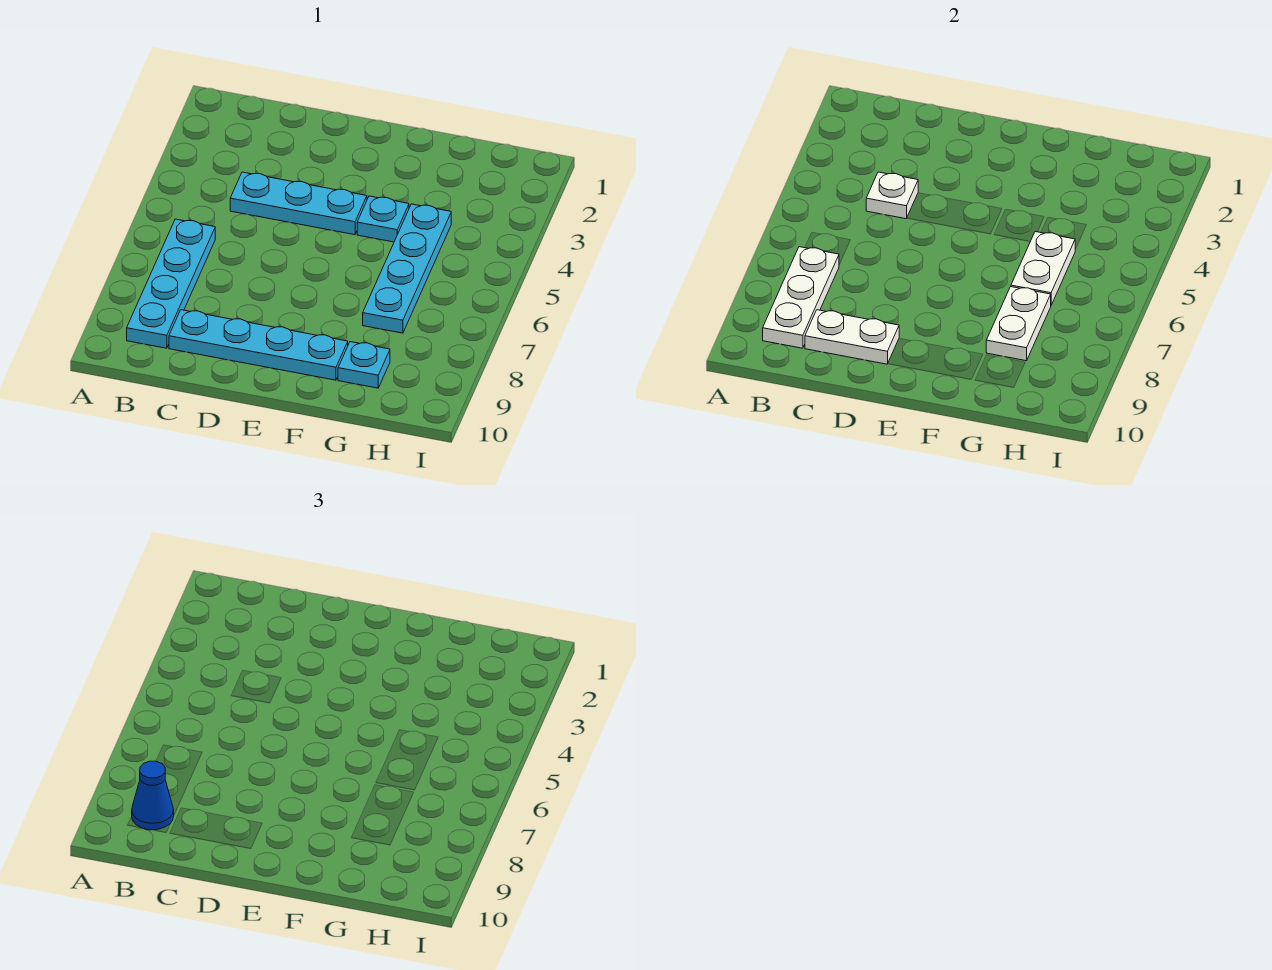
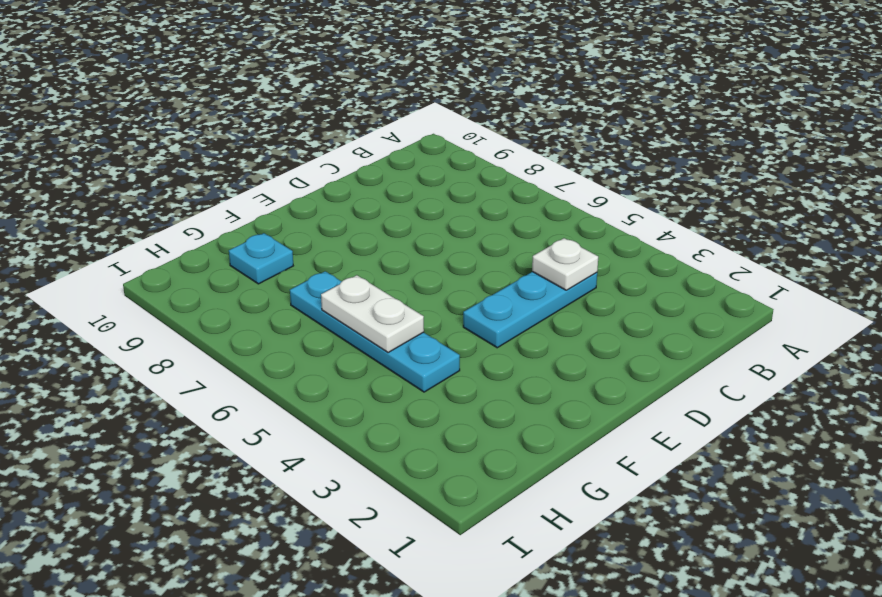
none -> cyan plate B6:B9 level 1
none -> cyan plate C9:F9 level 1
none -> cyan plate F4 level 1

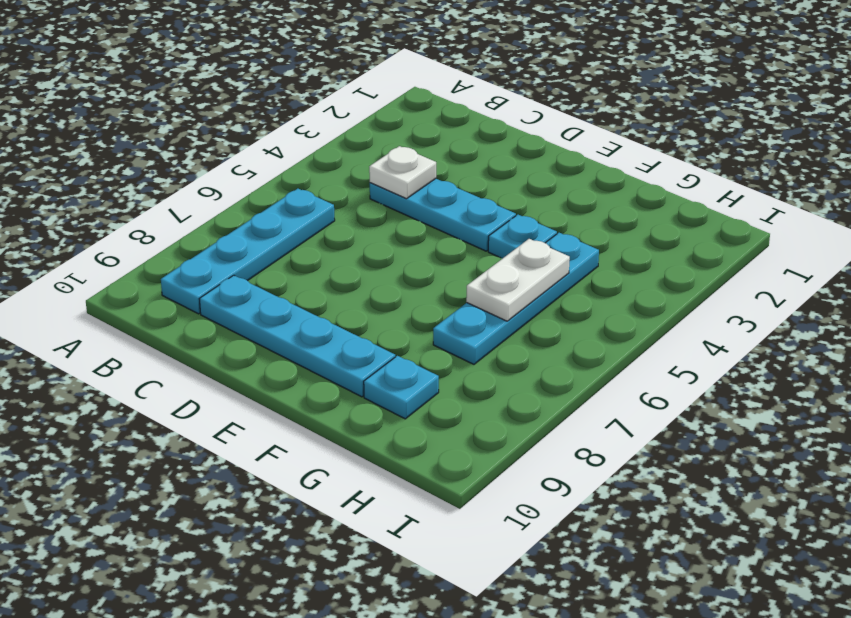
none -> white plate B7:B9 level 2
none -> white plate C9:D9 level 2
none -> white plate G7:G8 level 2

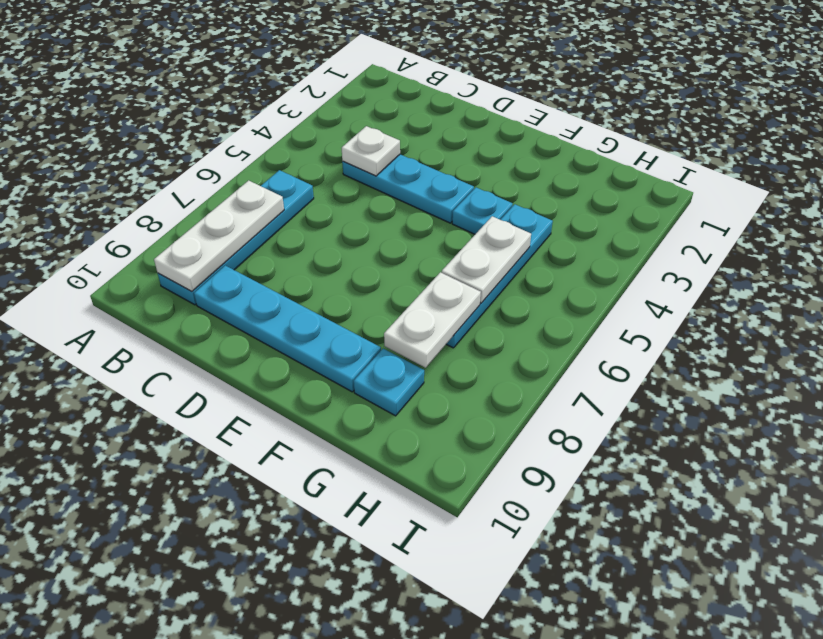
none -> white plate C9:D9 level 2
none -> blue cone B9 level 3

